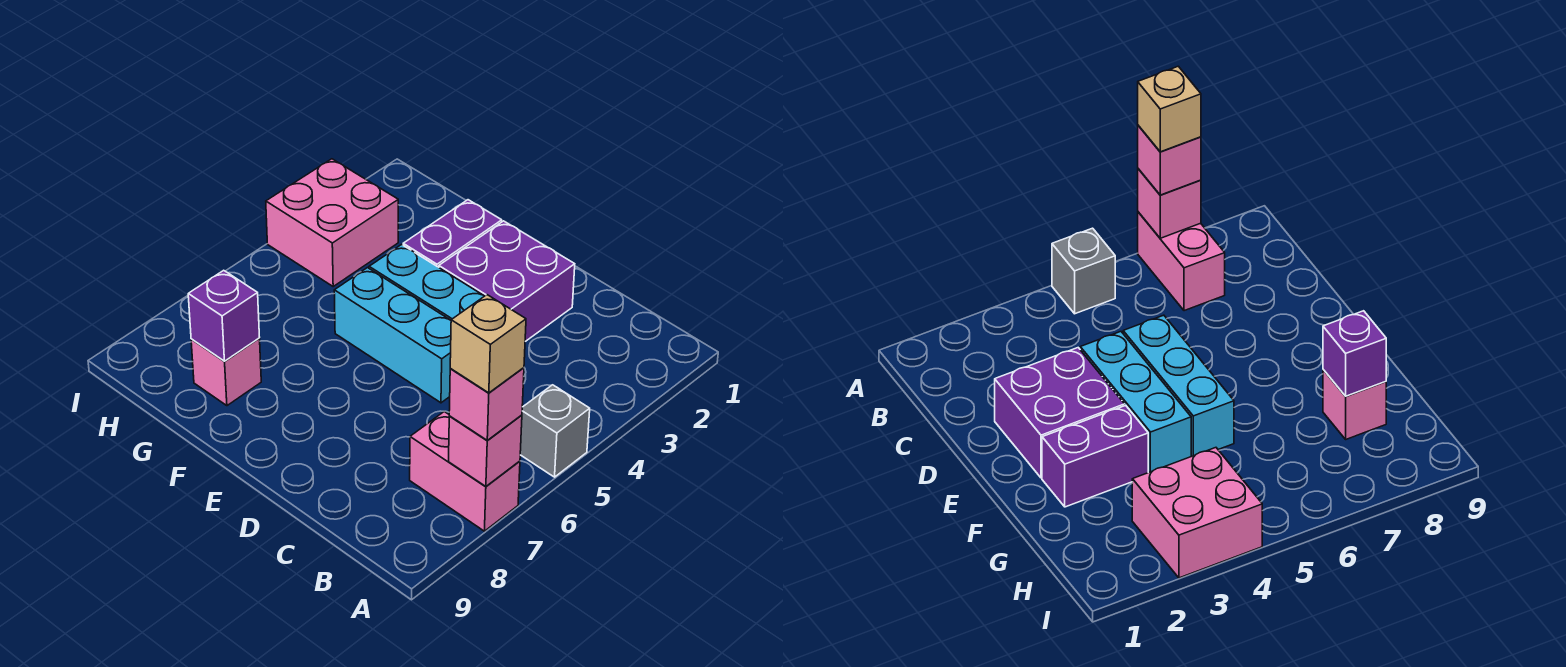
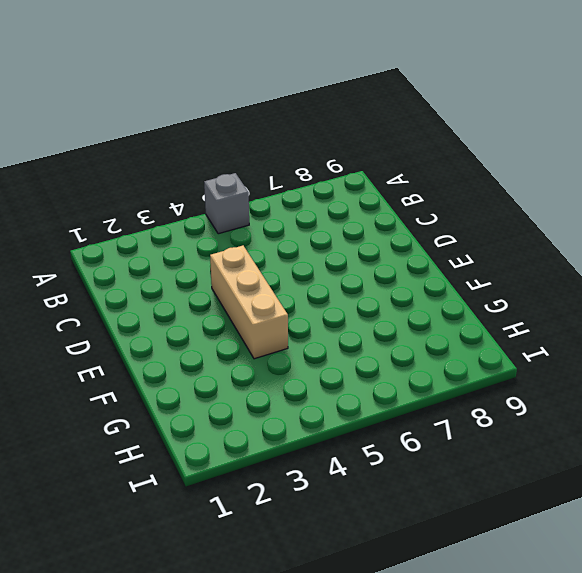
tan brick D4:F4 level 1 -> cyan brick D4:F4 level 1
none -> pink brick A7:B7 level 1
none -> purple brick D2:E3 level 1
none -> cyan brick D5:F5 level 1

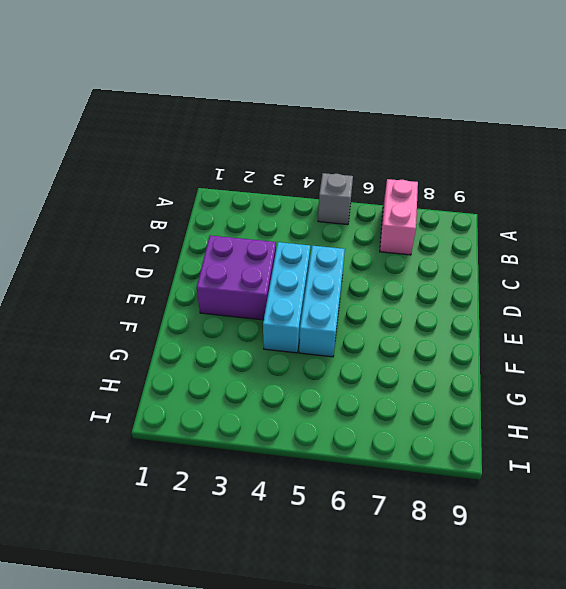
none -> purple brick F2:F3 level 1
none -> pink brick G8 level 1
none -> pink brick H3:I4 level 1

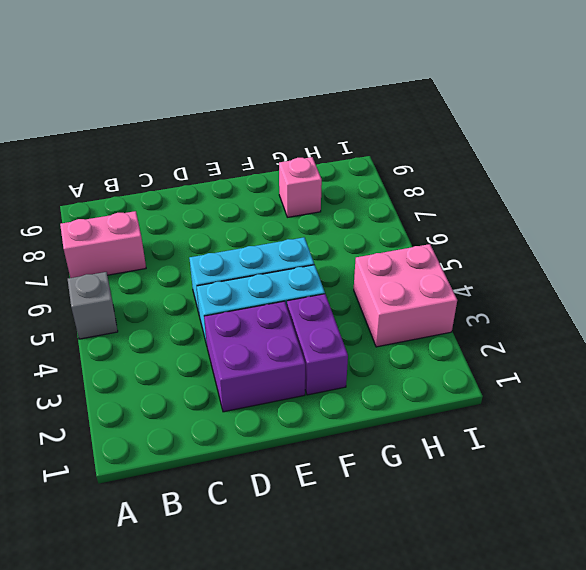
none -> pink brick A7 level 2
none -> purple brick G8 level 2
none -> pink brick A7 level 3

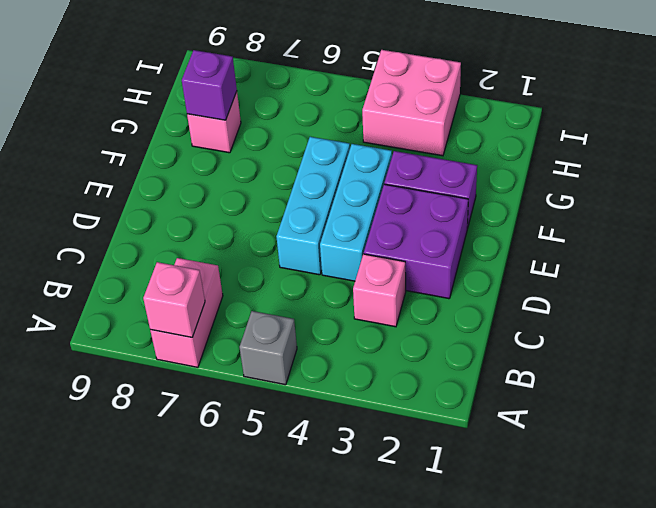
pink brick C3 level 1 -> pink brick A7 level 3
none -> tan brick A7 level 4

